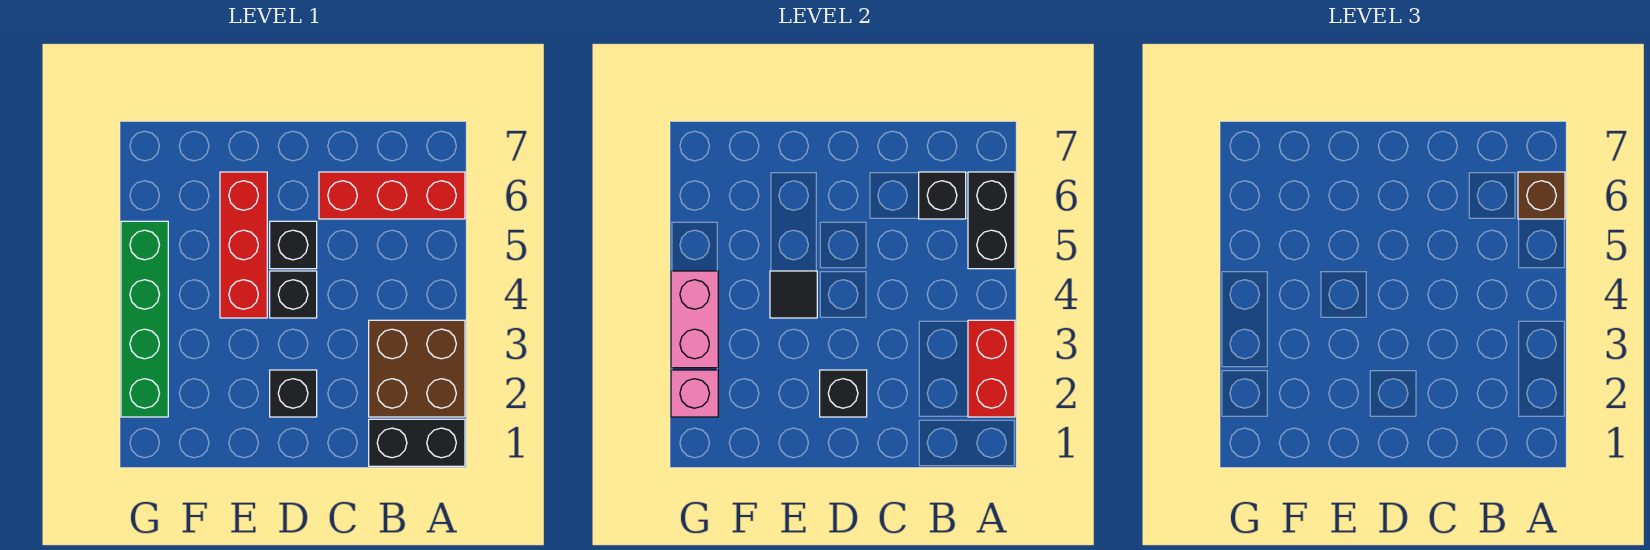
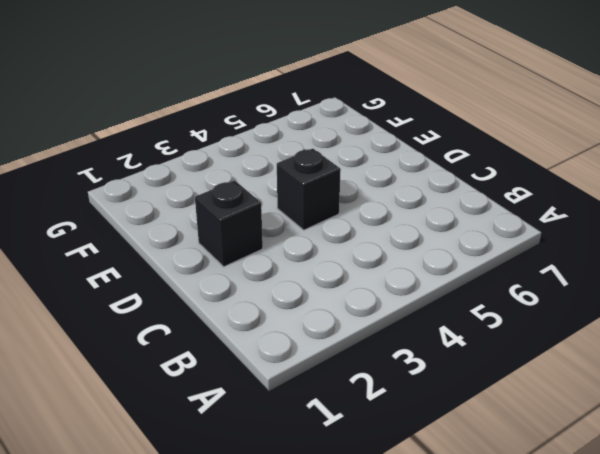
none -> black brick A1:B1 level 1
none -> brown brick A2:B3 level 1
none -> red brick A6:C6 level 1

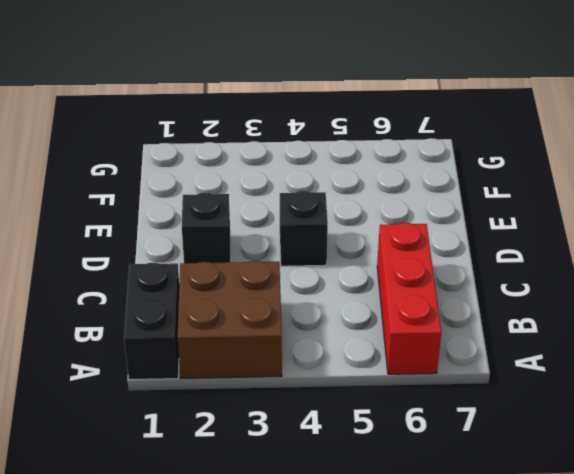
none -> black brick D5 level 1
none -> red brick E4:E6 level 1
none -> green brick G2:G5 level 1

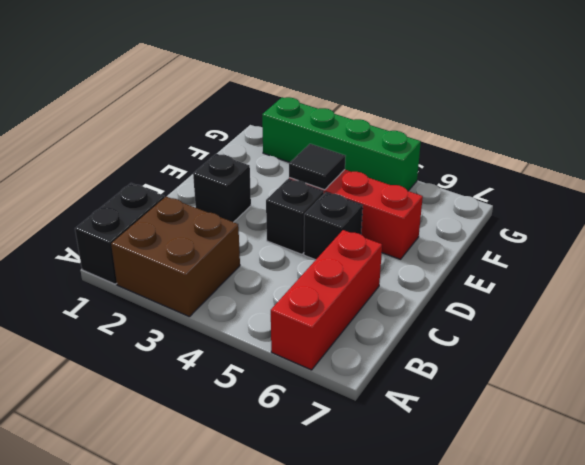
none -> red brick A2:A3 level 2
none -> black brick A5:A6 level 2
none -> black brick B6 level 2

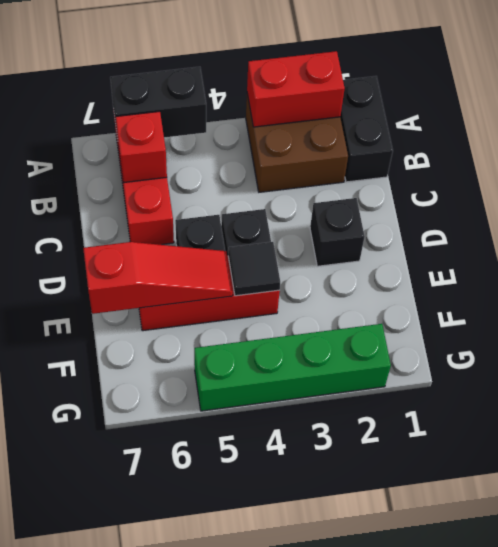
red brick B6 level 2 -> black brick B6 level 2
red slope E5:E7 level 2 top 7 -> none
none -> black brick D2 level 2
none -> pink brick G2 level 2
none -> pink brick G3:G4 level 2

